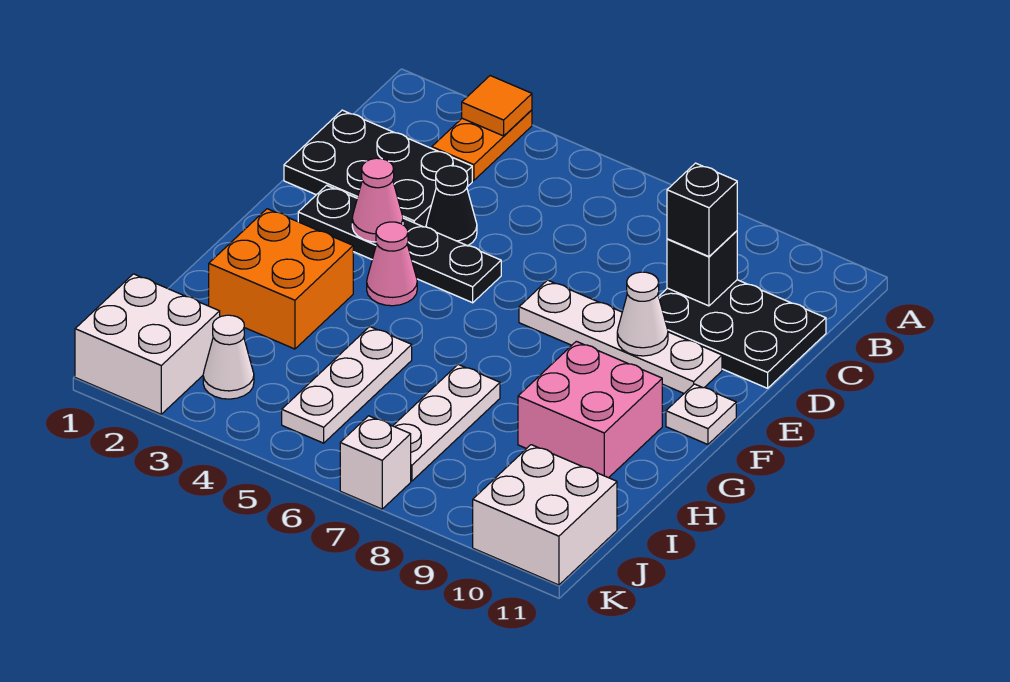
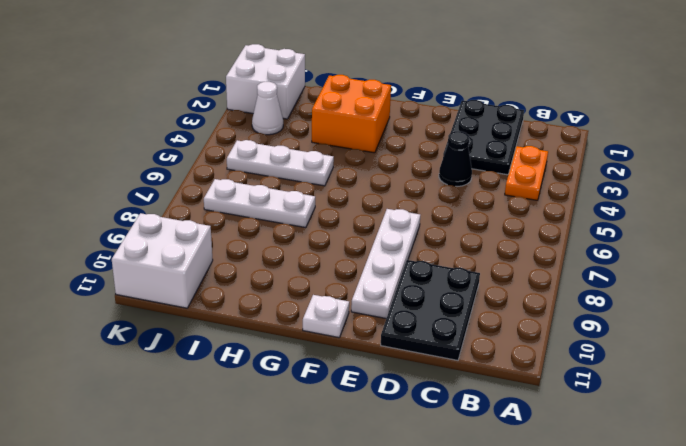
orange plate B3:B4 level 1 -> orange plate A3:B3 level 1
none -> black plate E2:E5 level 1
none -> pink cone F4 level 1
none -> pink brick G9:H10 level 1

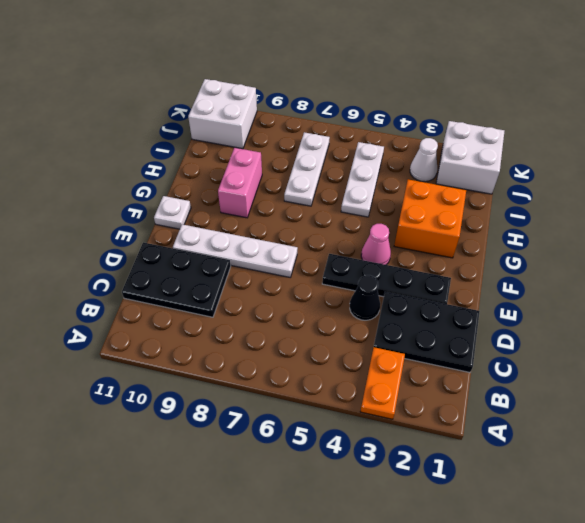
pink brick G9:H9 level 1 -> pink brick G9:H10 level 1
none -> white brick K7 level 1
none -> orange tile A3 level 2
none -> black brick C9 level 2

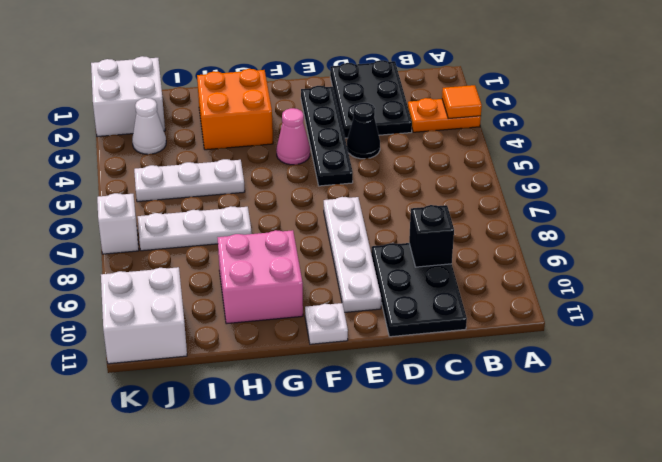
none -> pink cone E3 level 2
none -> white cone E9 level 2
none -> black brick C9 level 3

